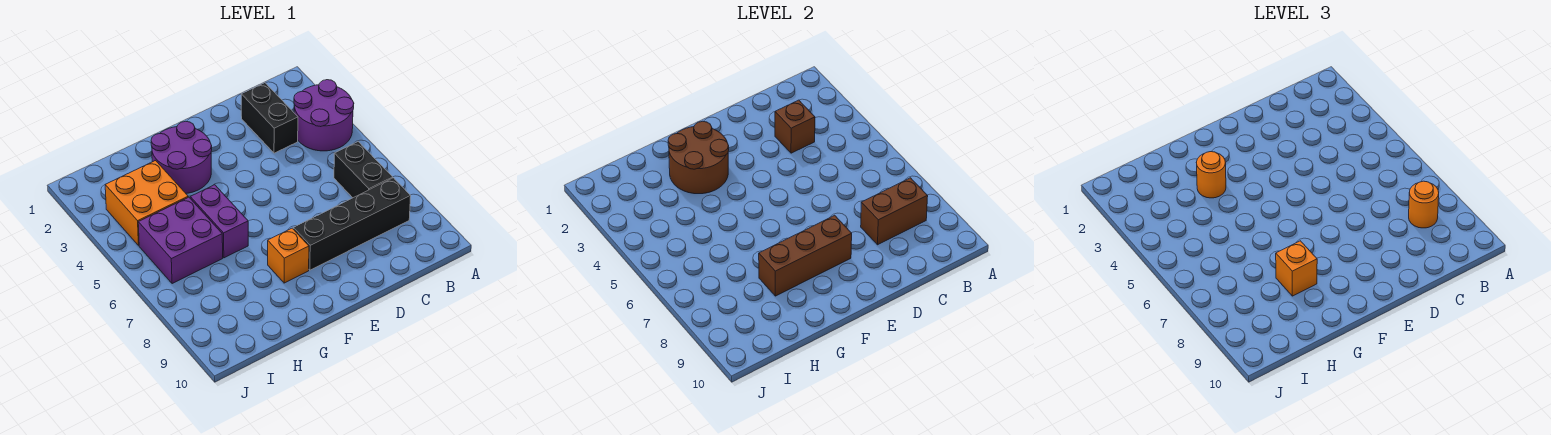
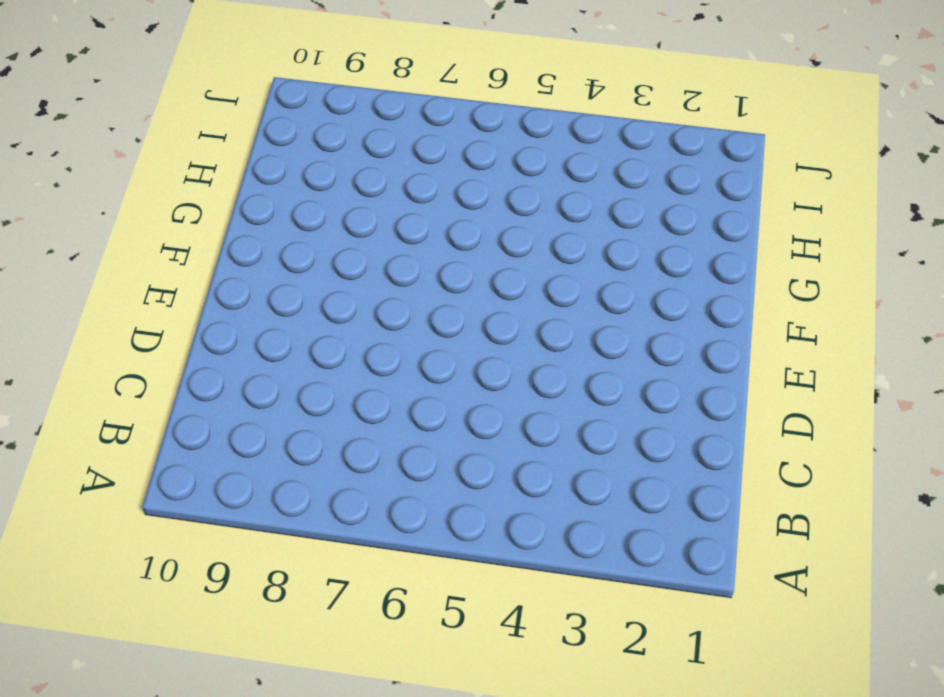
none -> purple round brick A3:B4 level 1
none -> black brick B6:B7 level 1
none -> black brick B8:E8 level 1

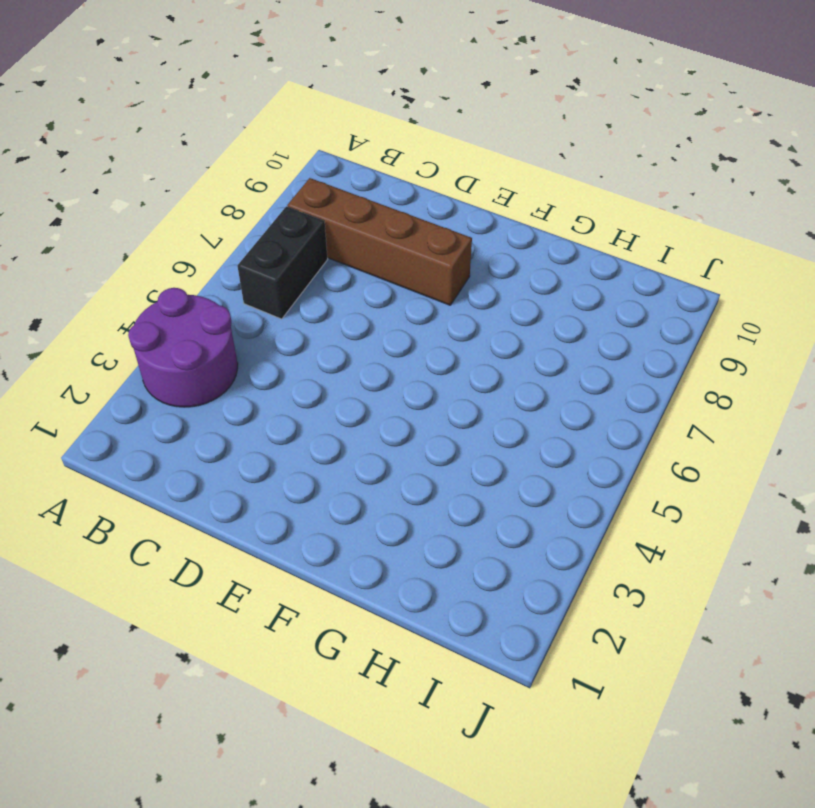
brown brick B8:E8 level 1 -> black brick B8:E8 level 1
none -> black brick C2:C3 level 1
none -> purple round brick F2:G3 level 1
none -> orange brick F8 level 1

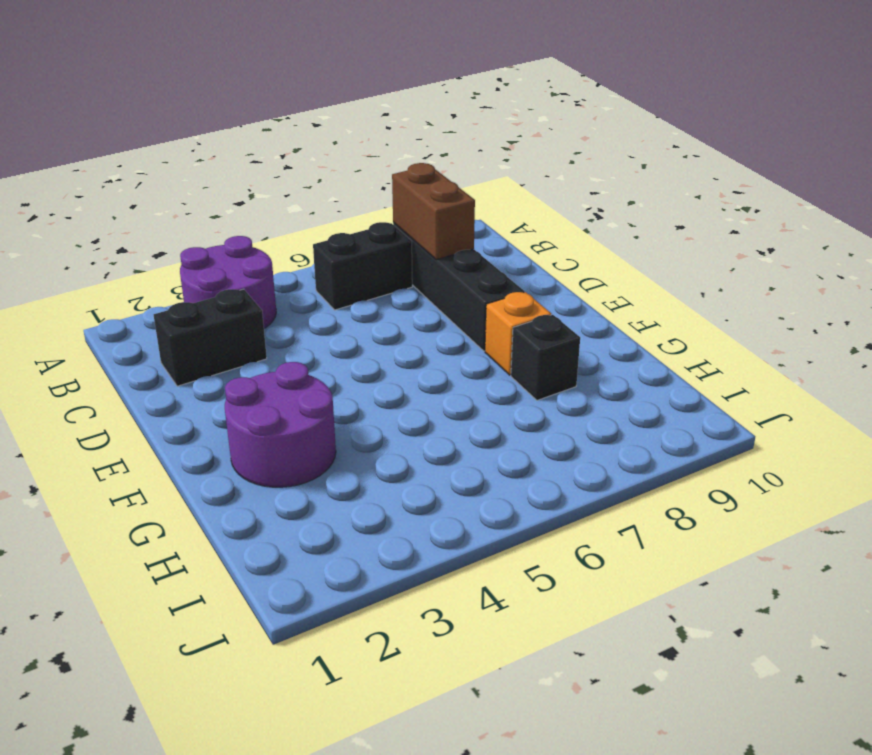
black brick G8 level 1 -> none
none -> purple brick G5:G6 level 1
none -> orange brick H3:I4 level 1
none -> purple brick H5:I6 level 1

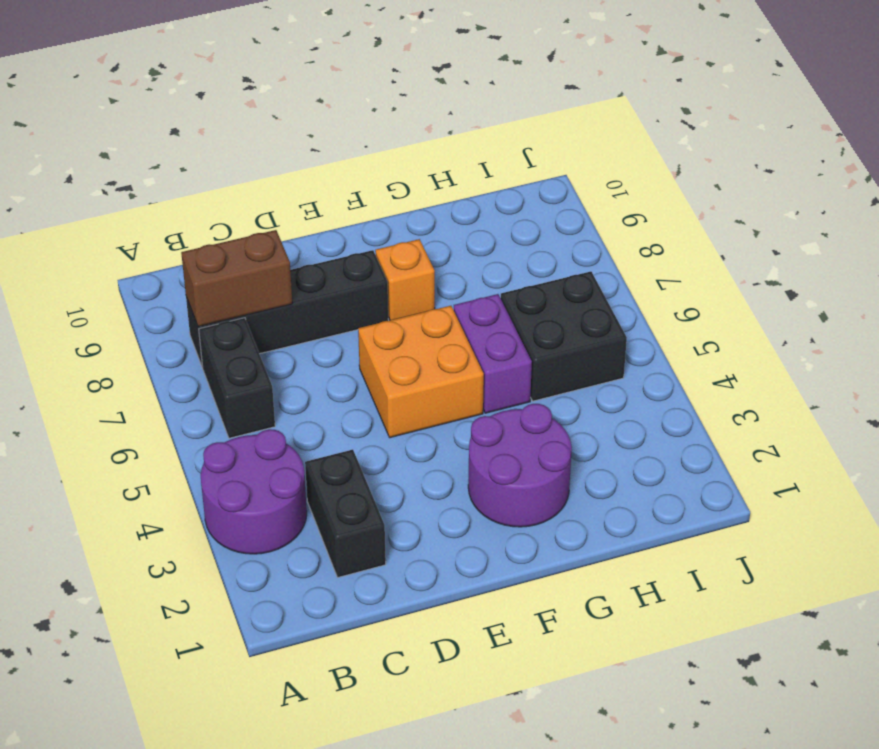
orange brick E5:F6 level 1 -> orange brick H3:I4 level 1
black brick H5:I6 level 1 -> purple brick H5:I6 level 1
none -> brown brick C3 level 2
none -> brown brick E8:G8 level 2
none -> brown round brick F2:G3 level 2

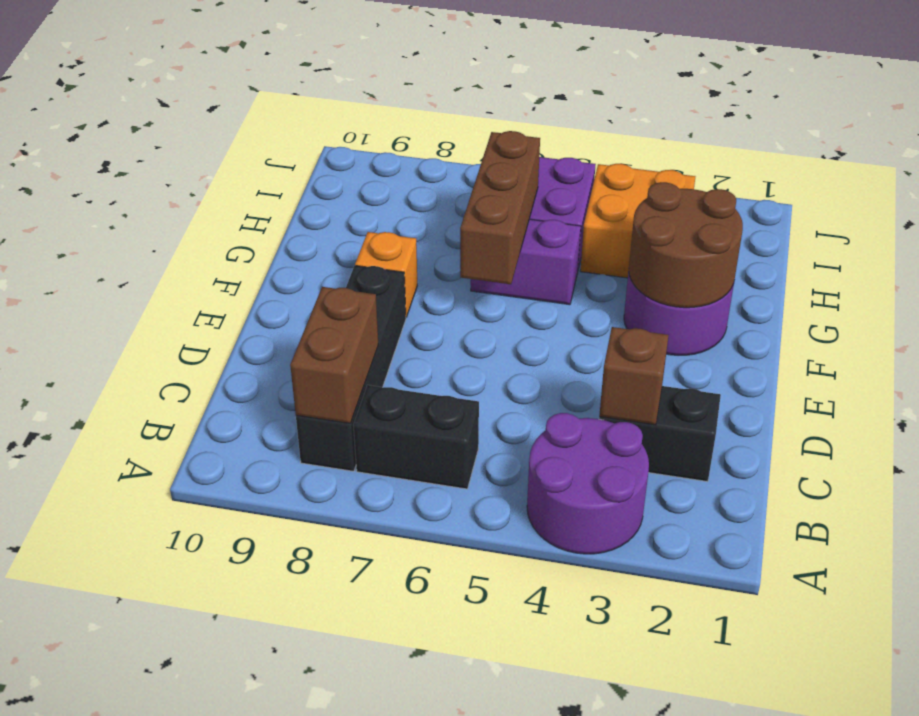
brown brick F6:H6 level 2 -> brown brick E8:G8 level 2
none -> orange round brick B8 level 3
none -> orange round brick G3 level 3
none -> orange brick G8 level 3

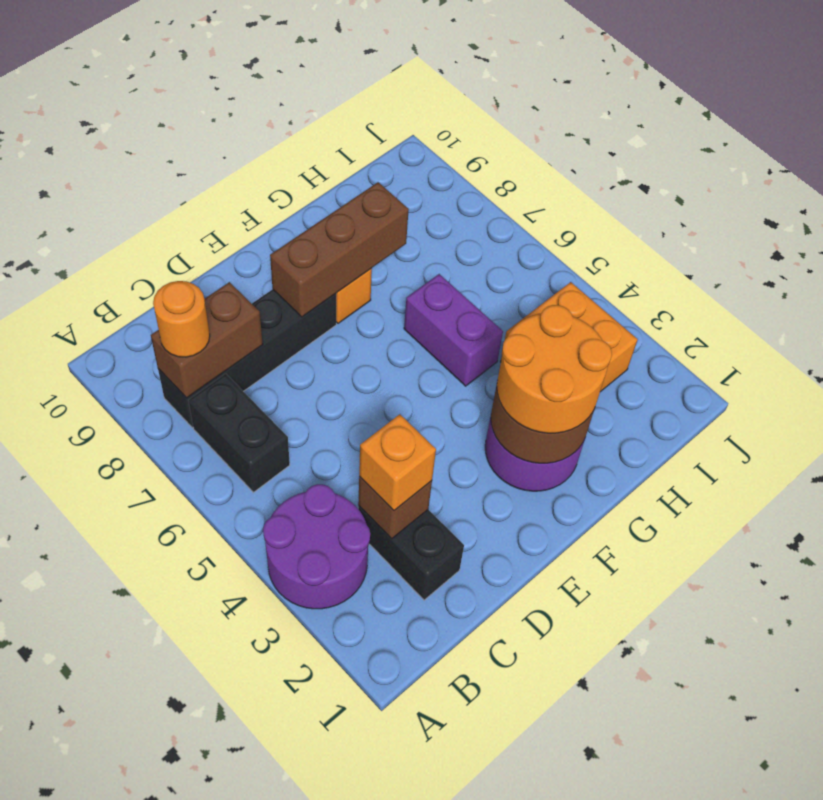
orange brick C3 level 3 -> orange brick G8 level 3
orange round brick F2:G3 level 3 -> orange round brick G3 level 3
none -> purple brick H5:I6 level 1

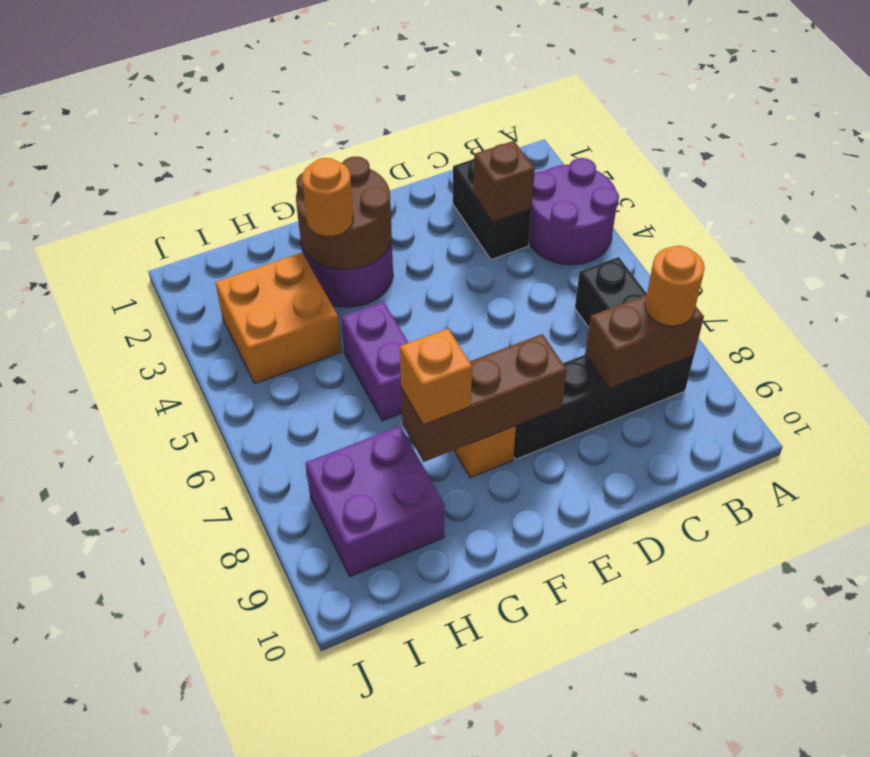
purple brick H8:I9 level 1 -> purple brick H5:I6 level 1

